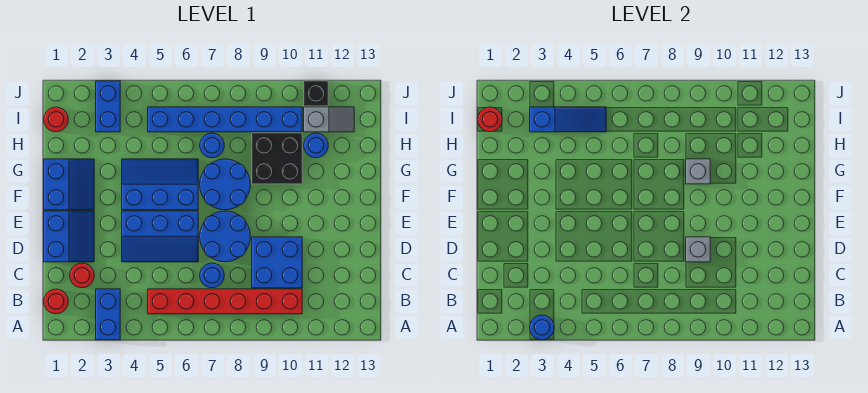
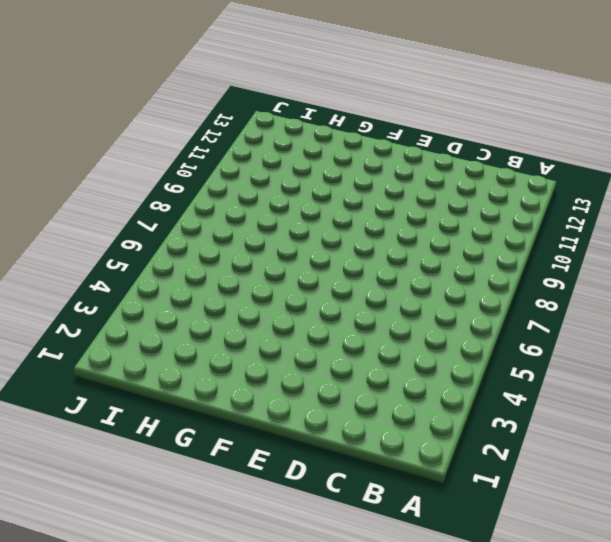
none -> blue brick A3:B3 level 1
none -> red round brick B1 level 1
none -> red brick B5:B10 level 1

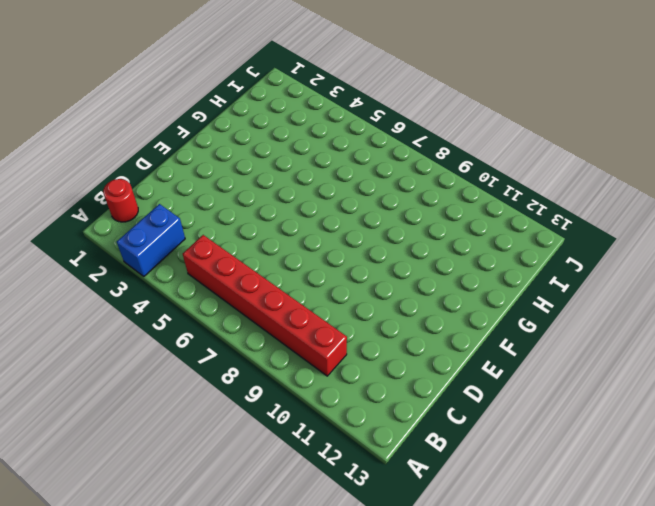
none -> red round brick C2 level 1
none -> blue round brick C7 level 1
none -> blue brick C9:D10 level 1

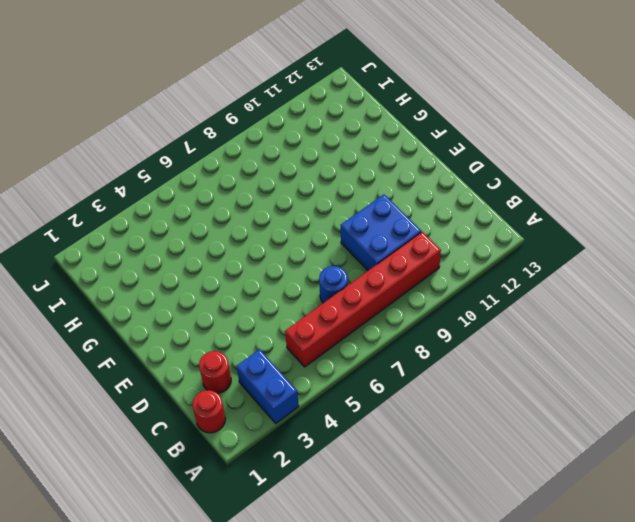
none -> blue slope D1:E2 level 1 top 1
none -> blue slope D4:E6 level 1 top E
none -> blue round brick D7:E8 level 1

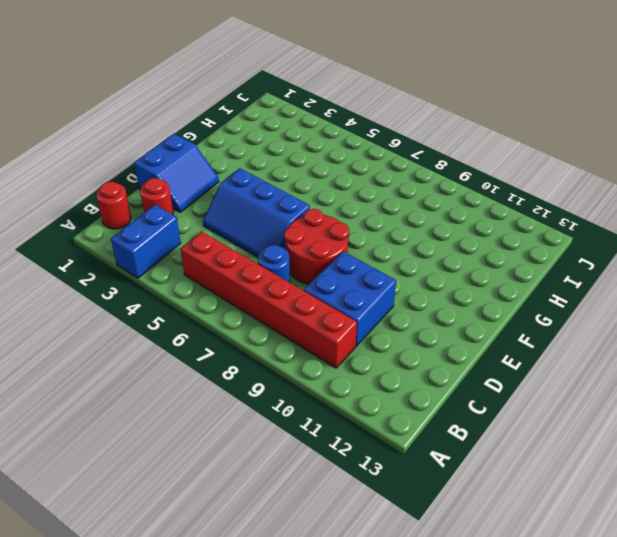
red round brick D7:E8 level 1 -> blue round brick D7:E8 level 1
none -> blue slope F1:G2 level 1 top 1
none -> blue slope F4:G6 level 1 top F
none -> blue round brick F7:G8 level 1

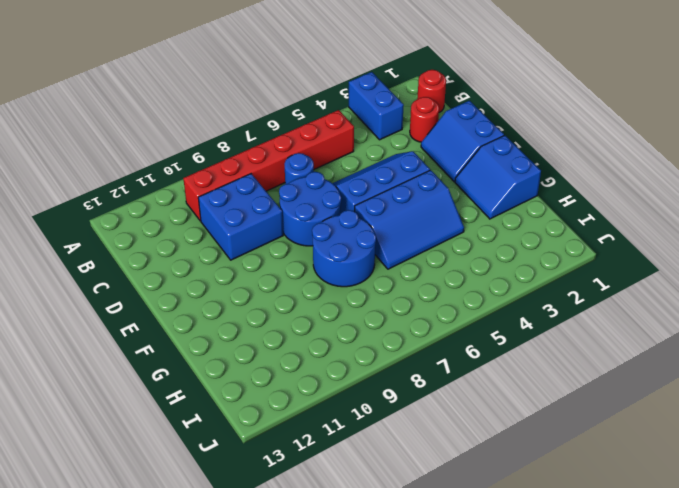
none -> black brick G9:H10 level 1
none -> blue round brick H7 level 1
none -> blue round brick H11 level 1

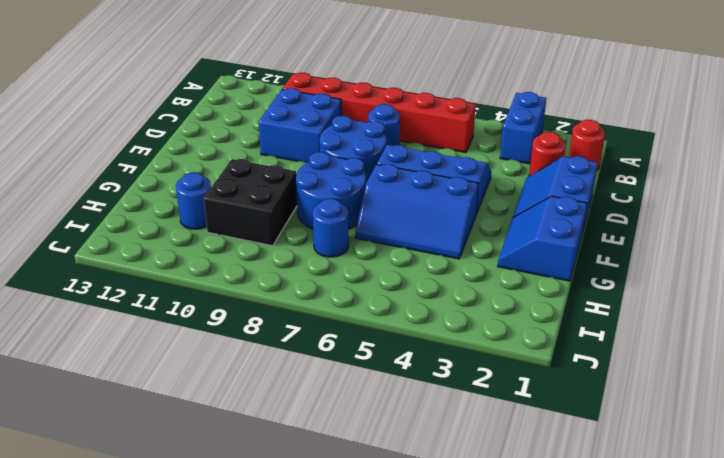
none -> red round brick I1 level 1
none -> blue brick I3:J3 level 1
none -> blue brick I5:I10 level 1

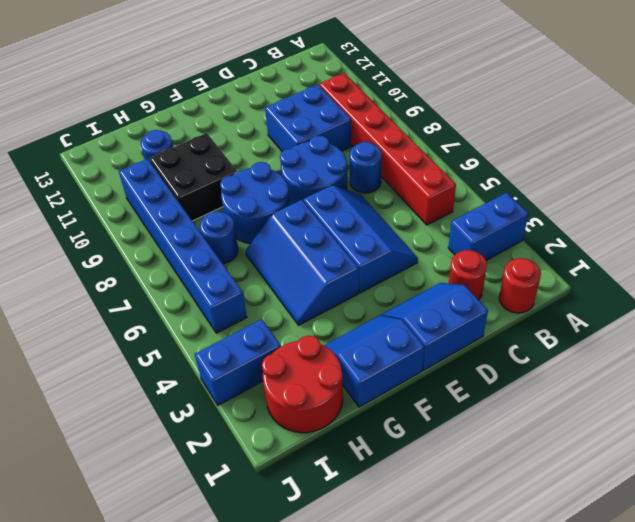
red round brick H1:I2 level 1 -> red round brick I1 level 1
none -> grey slope I11:I12 level 1 top 11
none -> black brick J11 level 1
none -> blue round brick A3 level 2

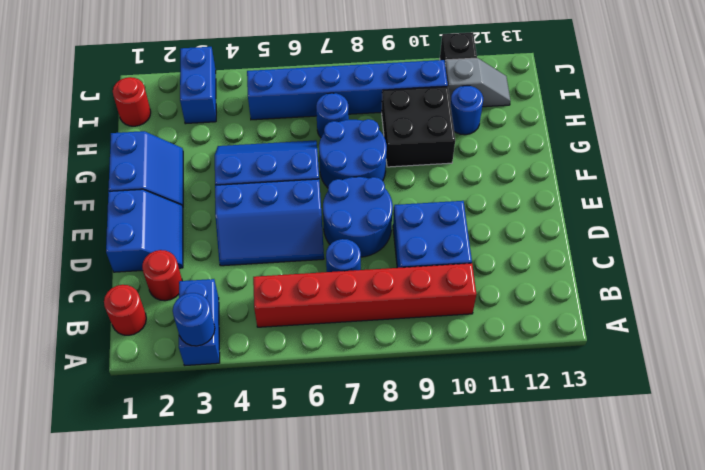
none -> grey brick D9 level 2
none -> grey brick G9 level 2
none -> red round brick I1 level 2

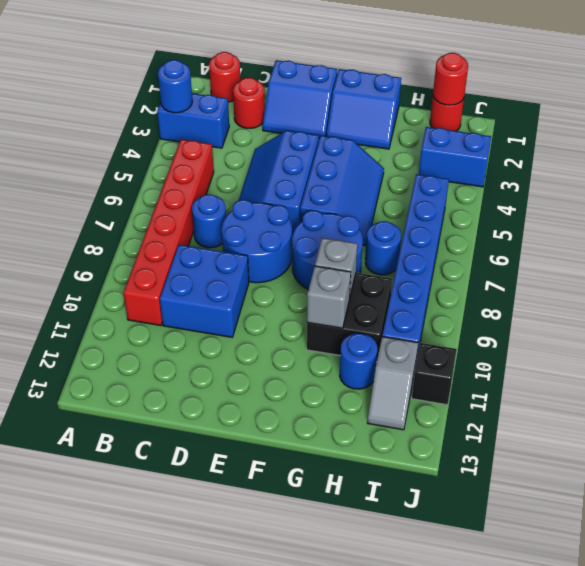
grey brick G10 level 2 -> grey brick D9 level 2
none -> blue slope I3:I5 level 2 top 3

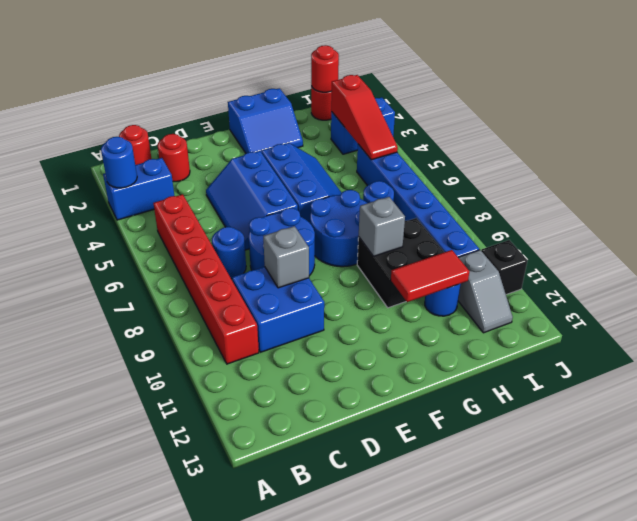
red tile G11:H11 level 2 -> none
red slope I3:I5 level 2 top 3 -> blue slope I3:I5 level 2 top 3
none -> blue slope D1:E2 level 1 top 1

